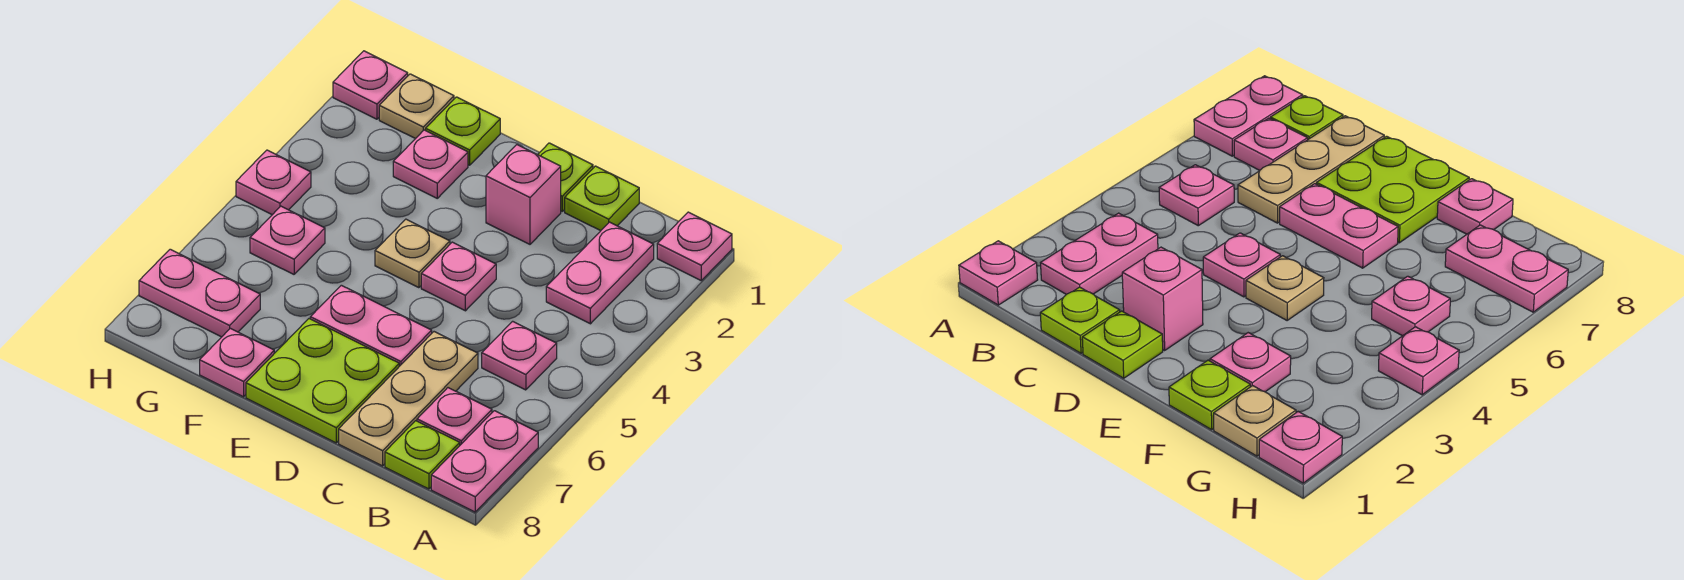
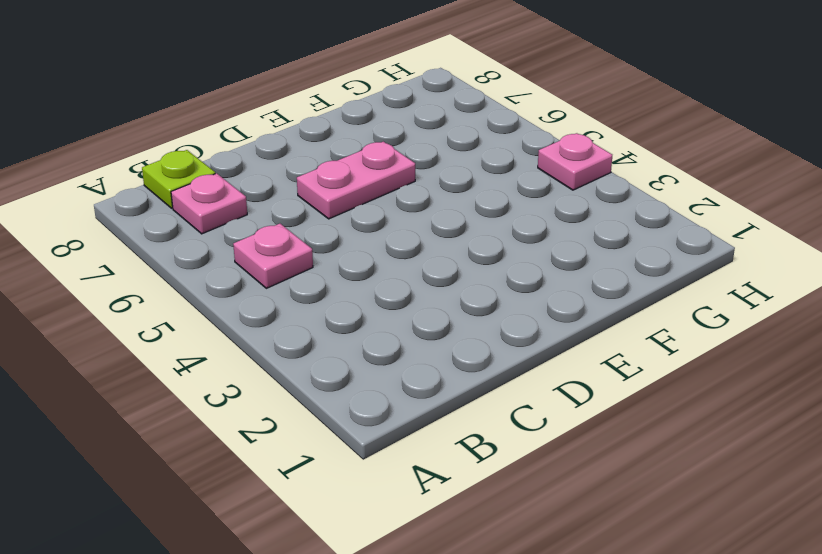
none -> pink plate A1 level 1
none -> pink plate A7:A8 level 1
none -> pink plate B2:B3 level 1

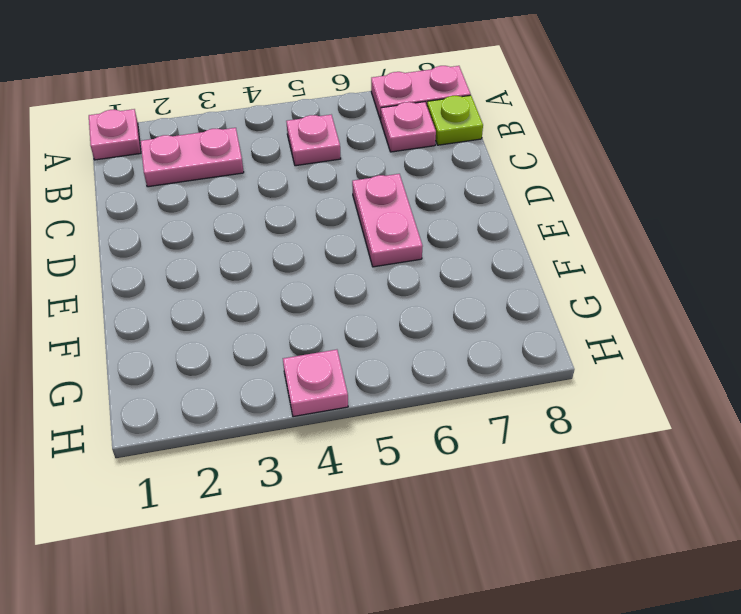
none -> lime plate C1 level 1
none -> tan plate C6:C8 level 1
none -> lime plate D1 level 1

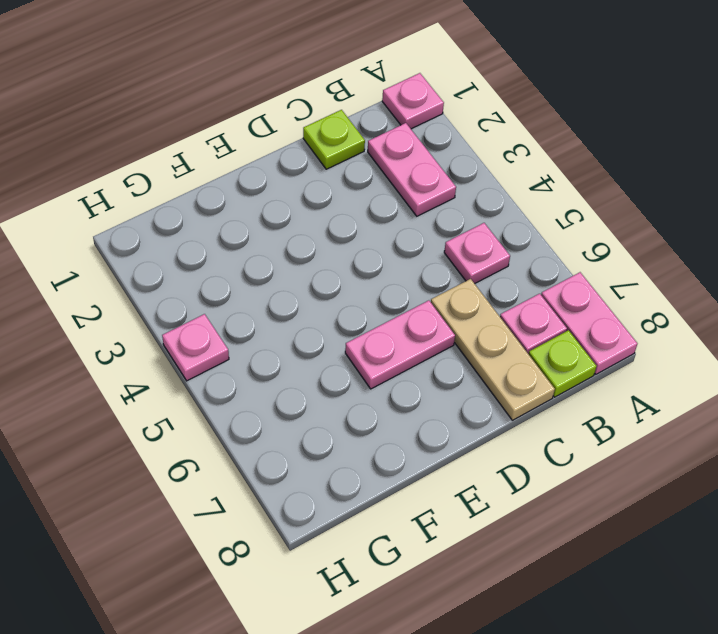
none -> lime plate D1 level 1
none -> pink brick D2 level 1
none -> pink plate D4 level 1

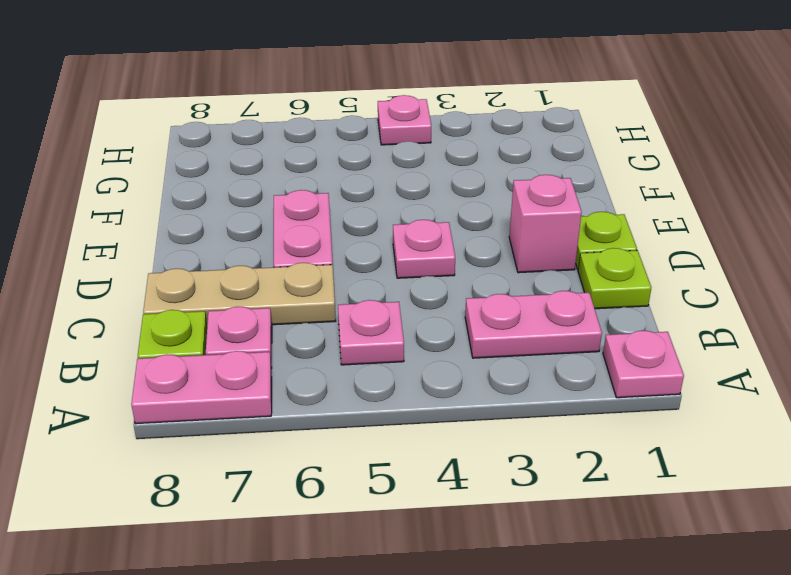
none -> lime plate D7:E8 level 1
none -> tan plate E4 level 1
none -> lime plate F1 level 1

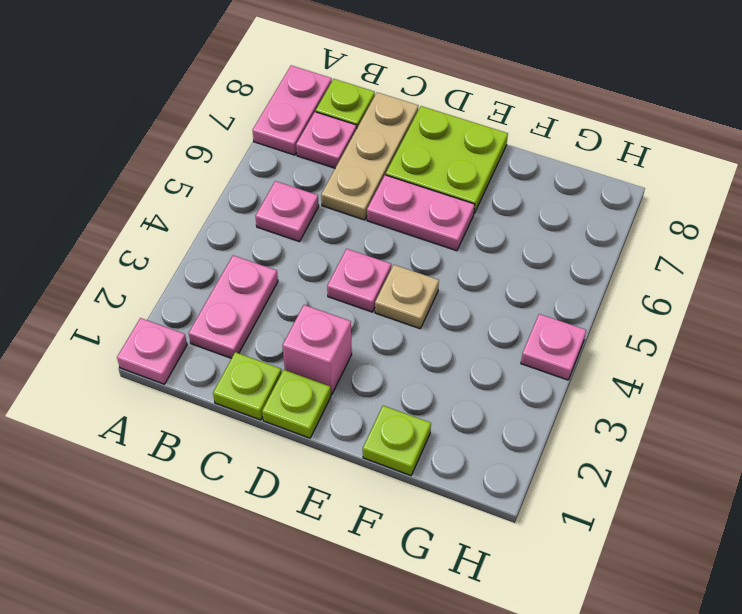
none -> pink plate F2 level 1
none -> pink plate F8 level 1
none -> tan plate G1 level 1

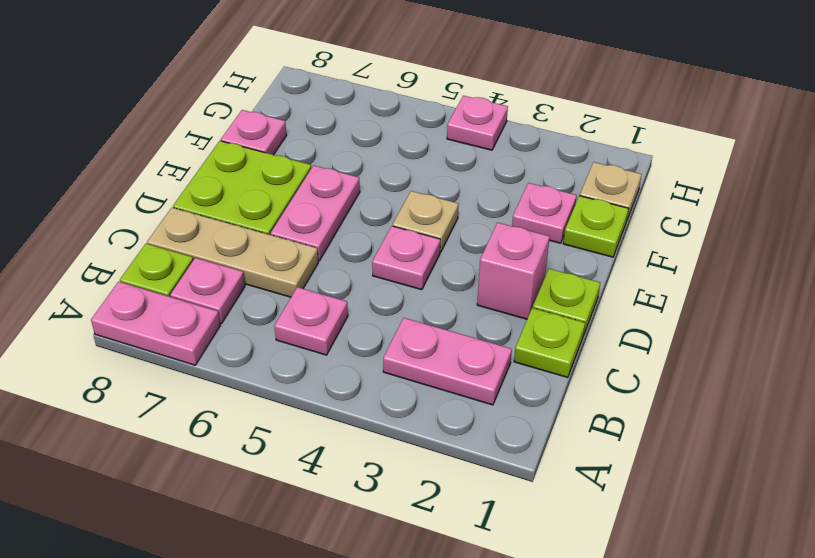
none -> pink plate A1 level 1
none -> pink plate G5 level 1
none -> pink plate G7:H7 level 1

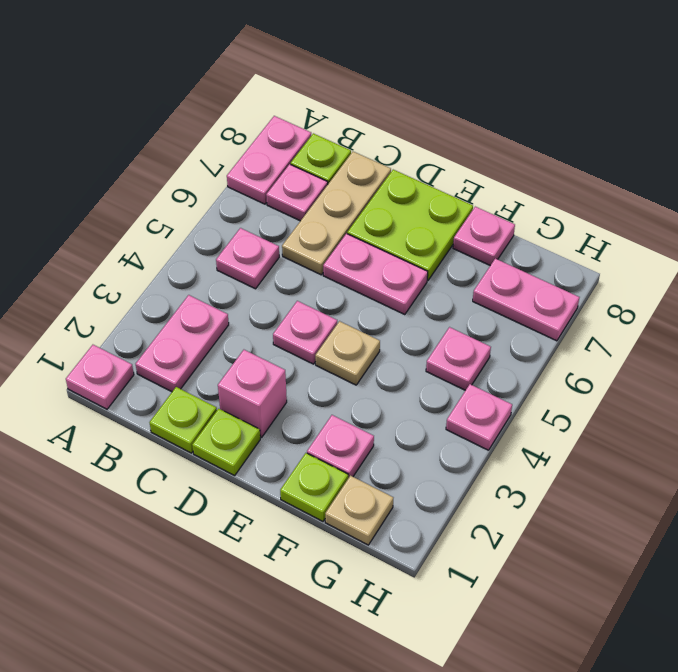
none -> pink plate H1 level 1

